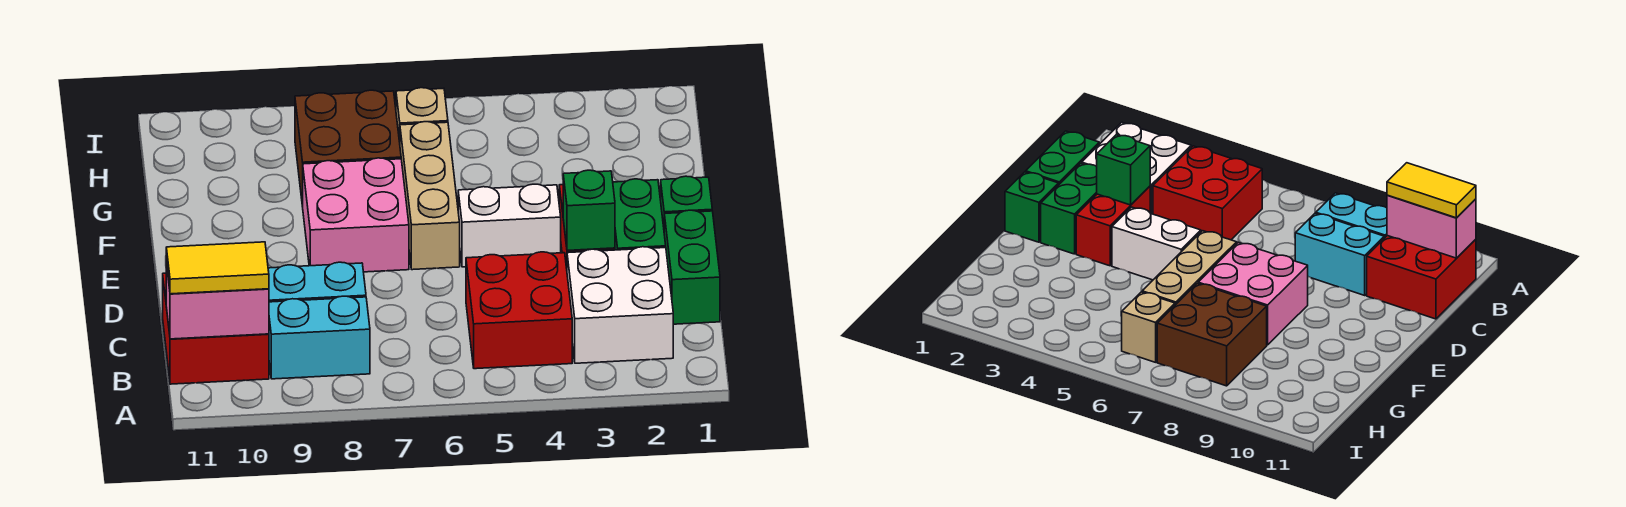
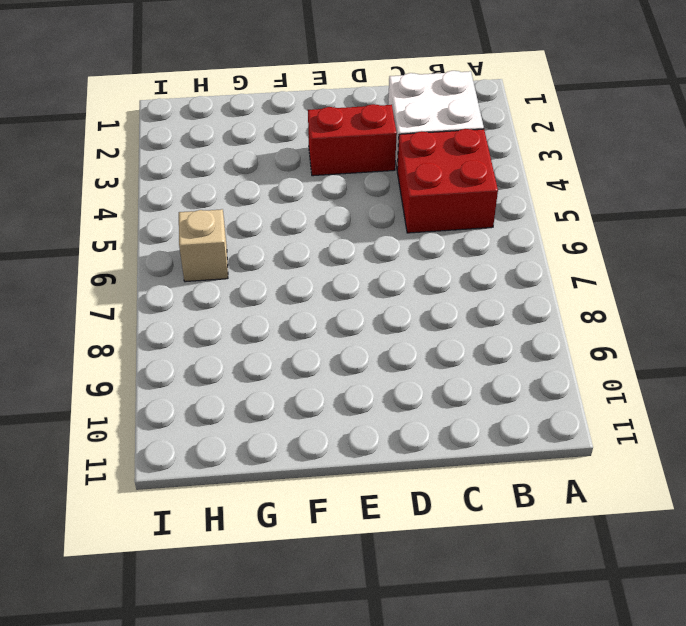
none -> cyan brick B8:B9 level 1
none -> red brick B10:C11 level 1
none -> green brick C1:D1 level 1

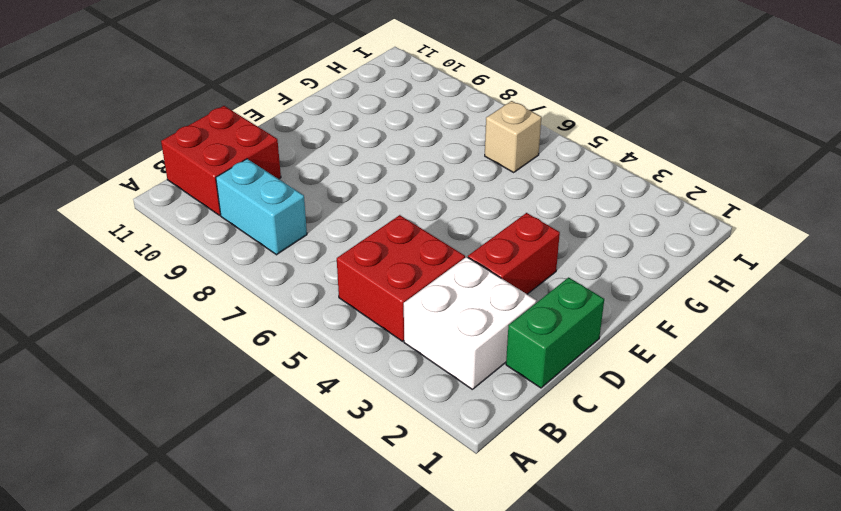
none -> cyan brick C8:C9 level 1
none -> green brick D2:E2 level 1
none -> green brick E1 level 1

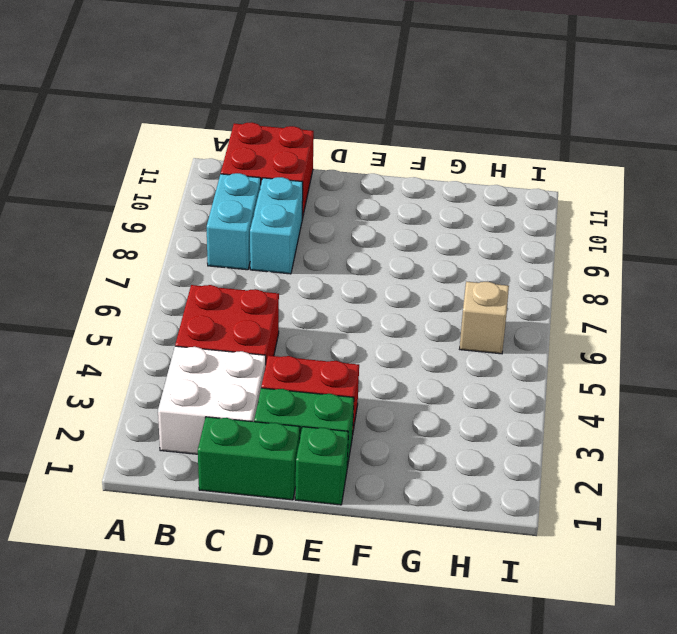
none -> white brick E4:E5 level 1
none -> tan brick E6:G6 level 1
none -> pink brick E7:F8 level 1

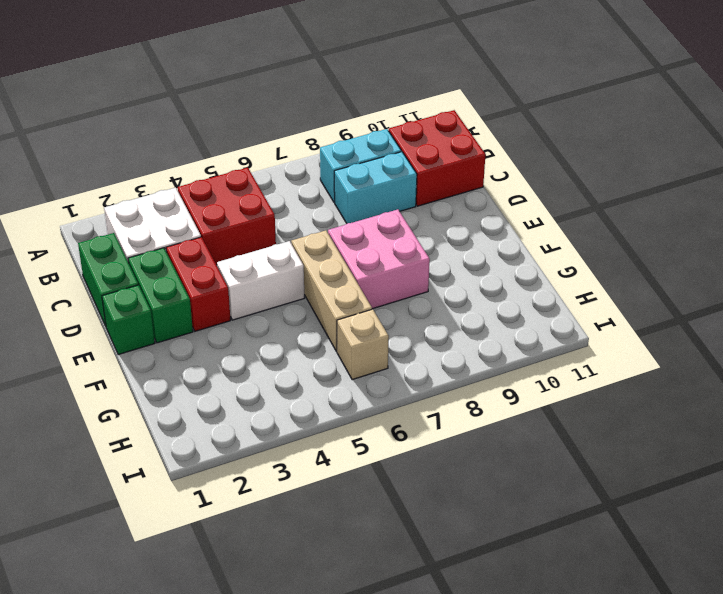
none -> brown brick G7:H8 level 1
none -> pink brick B10:B11 level 2
none -> green brick D3 level 2

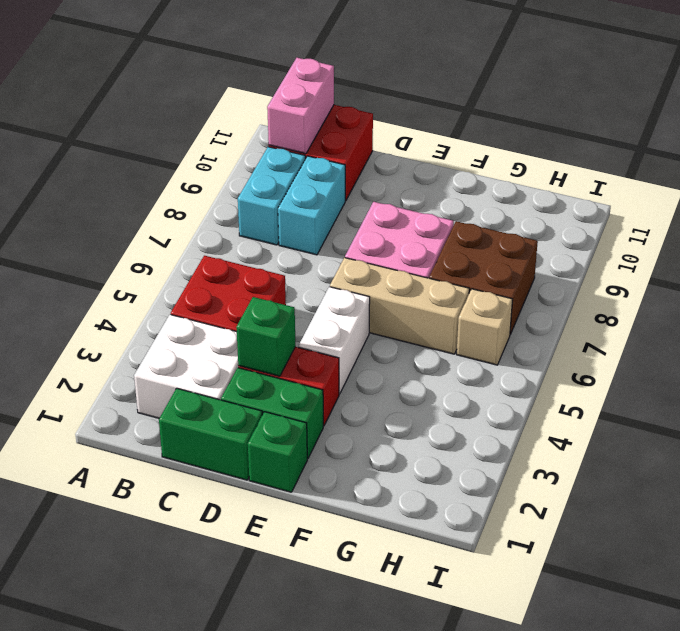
none -> yellow tile B10:B11 level 3

